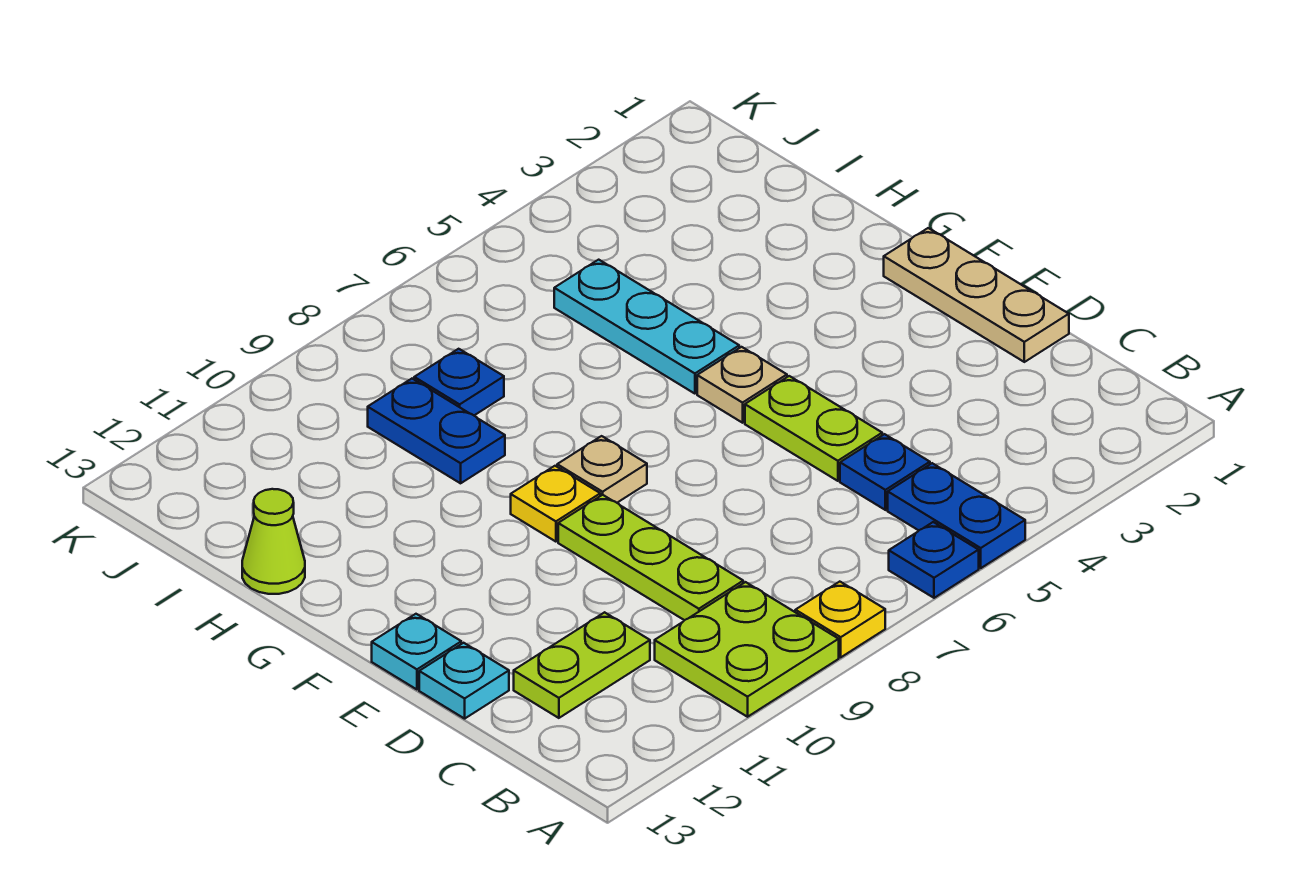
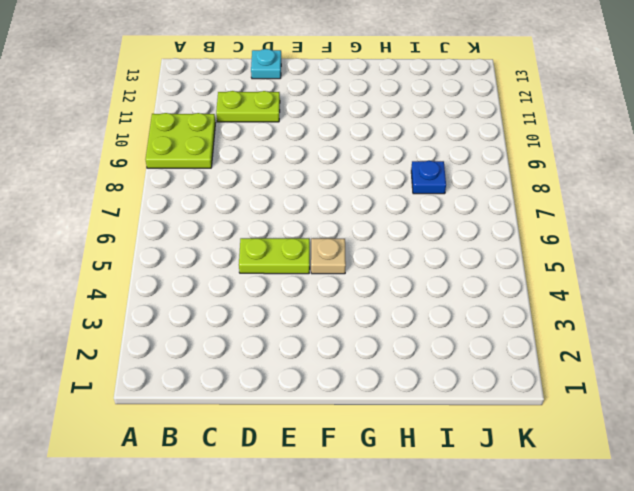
lime plate C11:D11 level 1 -> lime plate C11:C12 level 1
none -> blue plate A5:B5 level 1
none -> blue plate A6 level 1
none -> yellow plate A8 level 1

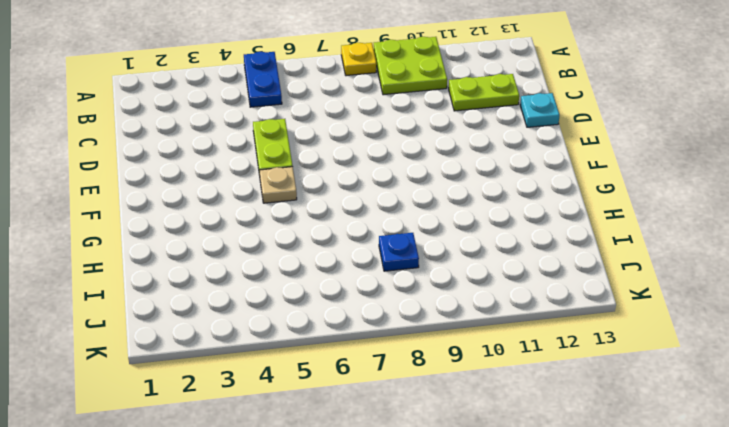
none -> blue plate A6 level 1
none -> blue plate C5 level 1
none -> lime plate C9:E9 level 1

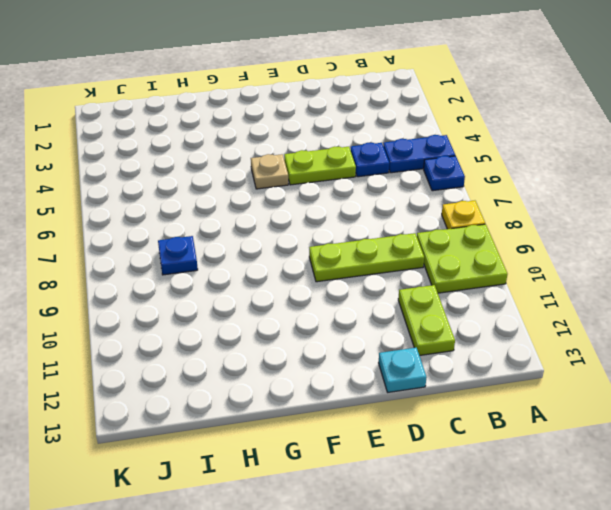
none -> tan plate D1:F1 level 1
none -> cyan plate E13 level 1
none -> tan plate F8 level 1

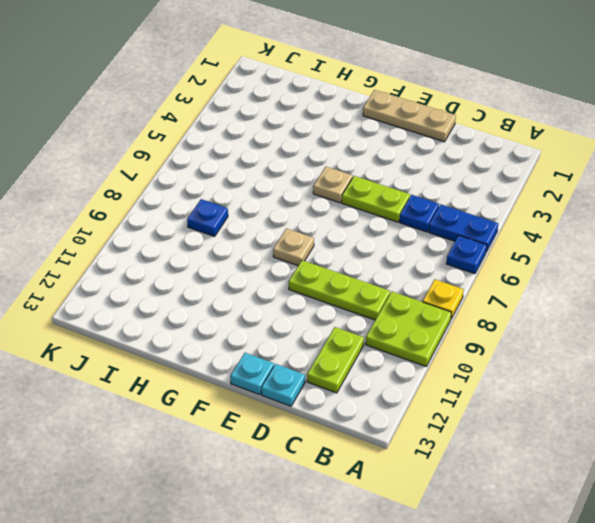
none -> yellow plate F9 level 1
none -> cyan plate G5:I5 level 1
none -> blue plate H9:I9 level 1

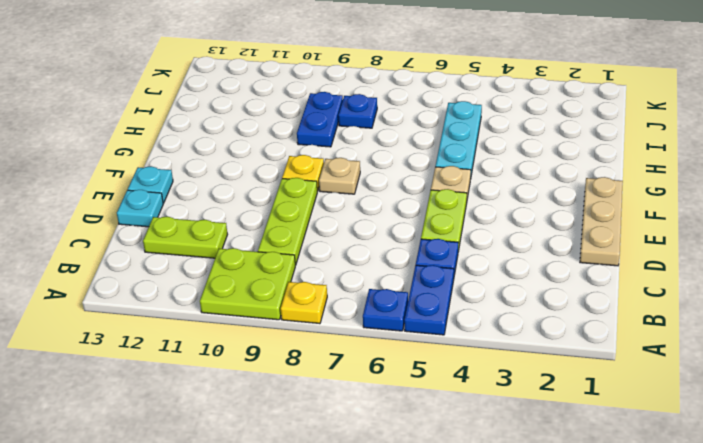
none -> lime cone H13 level 1

